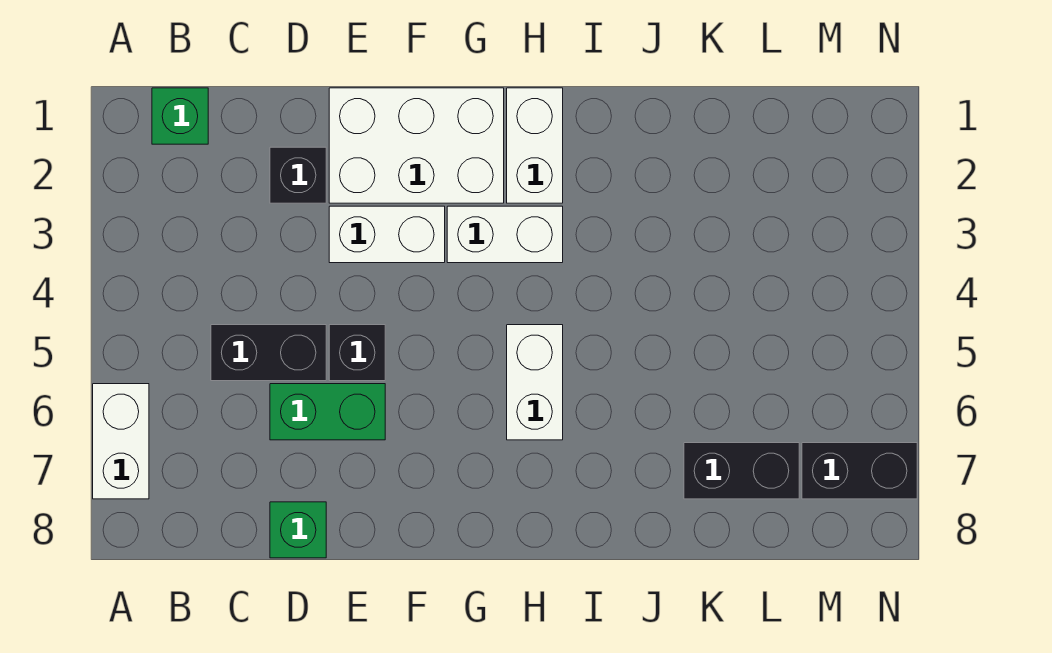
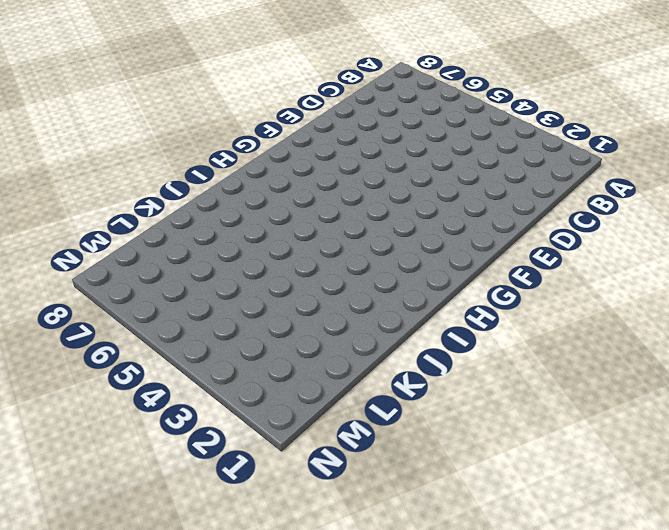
none -> white brick A6:A7 level 1
none -> green brick B1 level 1
none -> black brick C5:D5 level 1

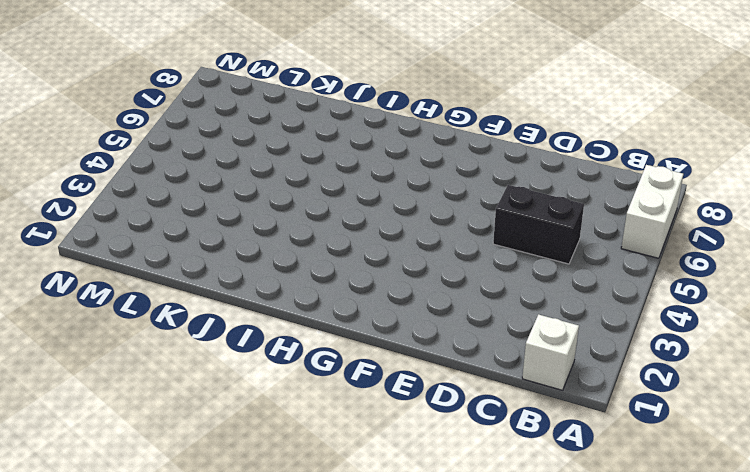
white brick B1 level 1 -> green brick B1 level 1
none -> black brick D2 level 1
none -> green brick D6:E6 level 1
none -> green brick D8 level 1

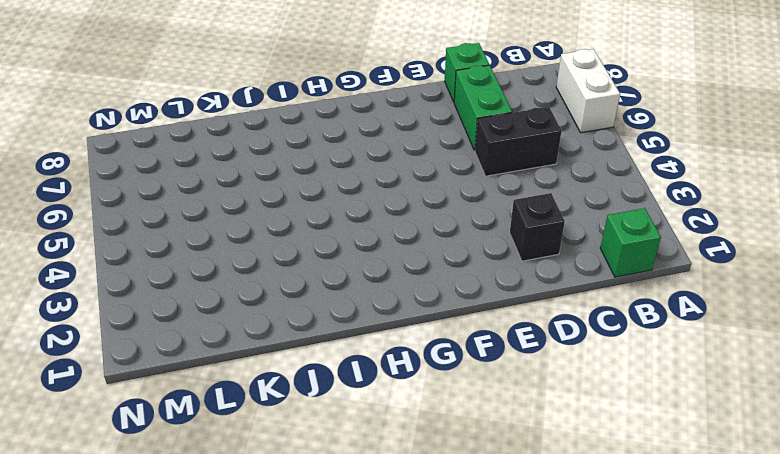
green brick D6:D7 level 1 -> green brick D6:E6 level 1
none -> white brick E1:G2 level 1
none -> white brick E3:F3 level 1
none -> black brick E5 level 1

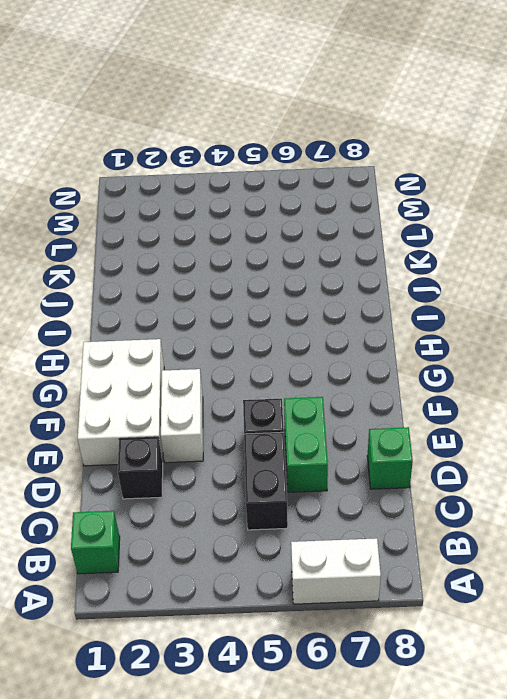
none -> white brick G3:H3 level 1
none -> white brick H1:H2 level 1
none -> white brick H5:H6 level 1

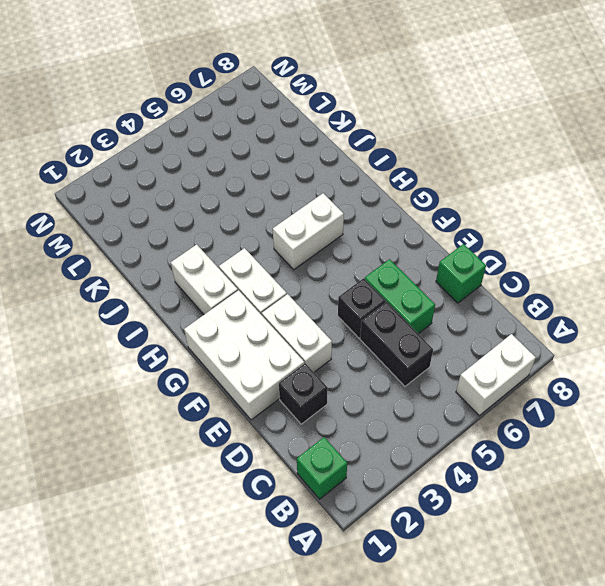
white brick H2:I2 level 1 -> white brick H1:H2 level 1
none -> black brick K7:L7 level 1
none -> black brick M7:N7 level 1

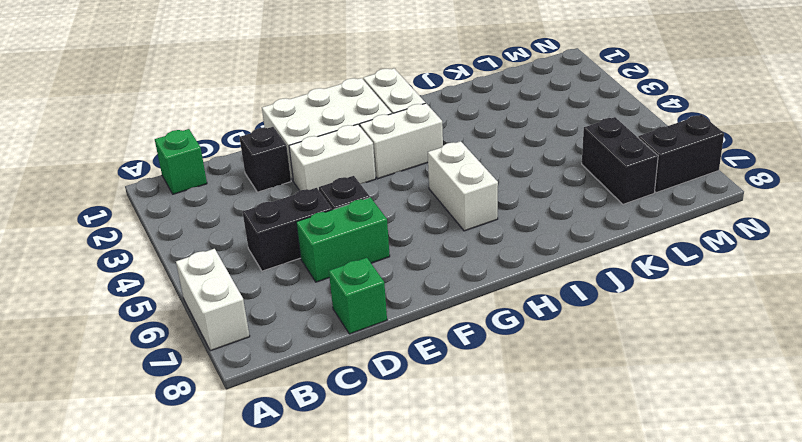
black brick L6:L7 level 1 -> black brick K7:L7 level 1

